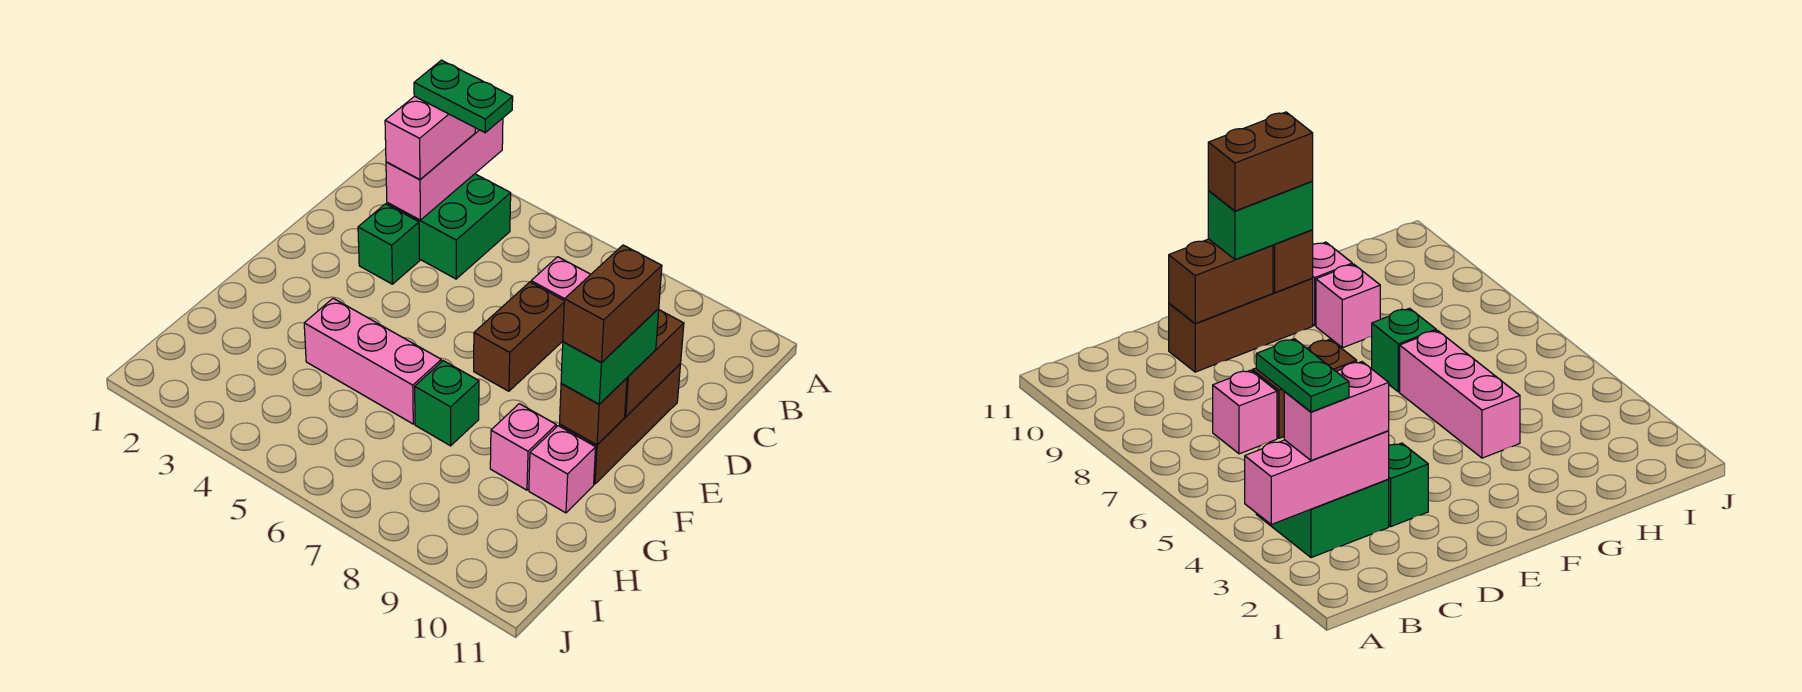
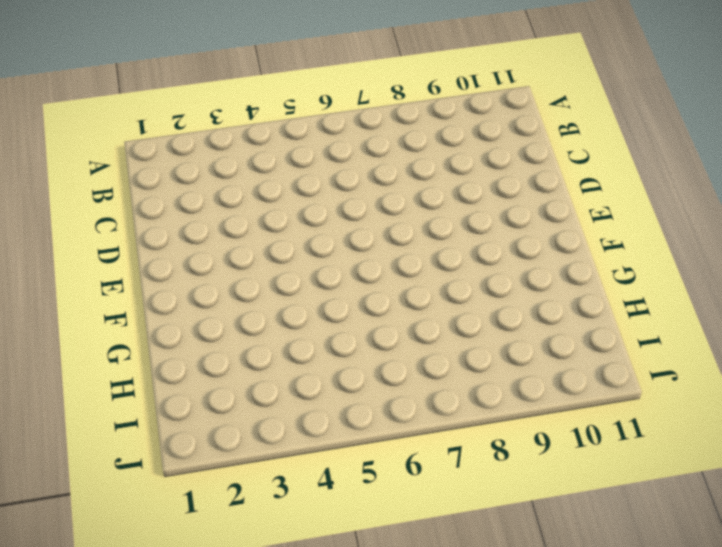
none -> green brick B3:C4 level 1
none -> pink brick C7 level 1
none -> green brick D3 level 1

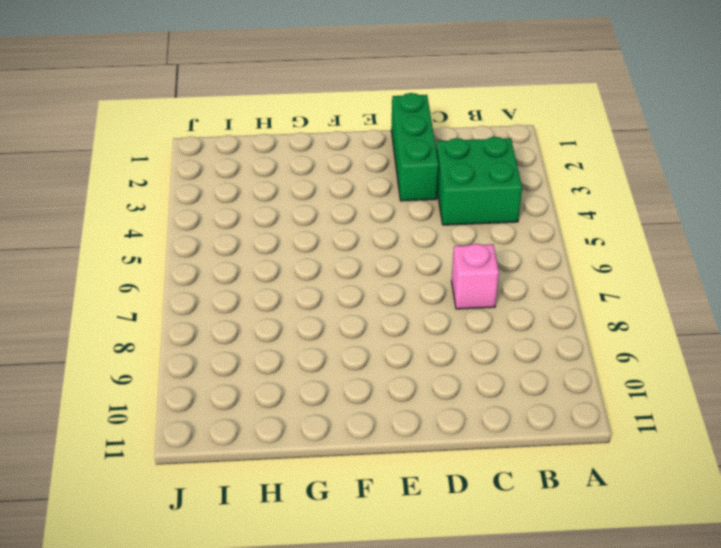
green brick D1:D3 level 1 -> green brick D3 level 1
none -> brown brick D7:E7 level 1
none -> brown brick D10:F10 level 1
none -> pink brick G4:G6 level 1

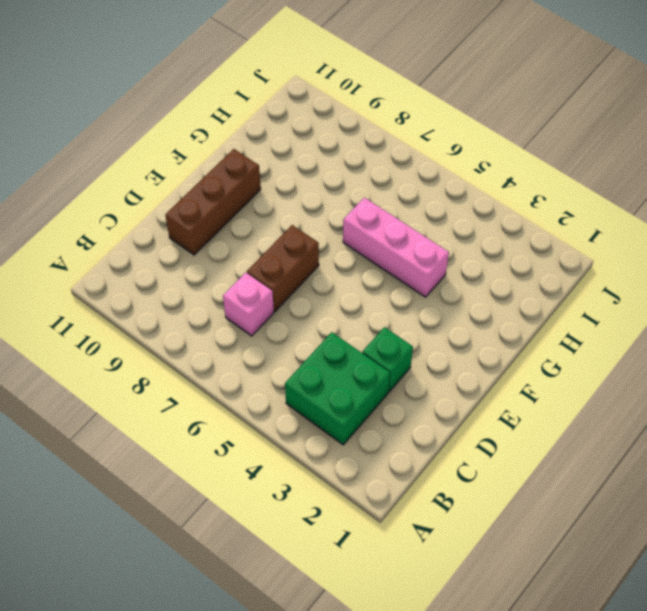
none -> green brick G7 level 1
none -> pink brick G9 level 1
none -> pink brick G10 level 1

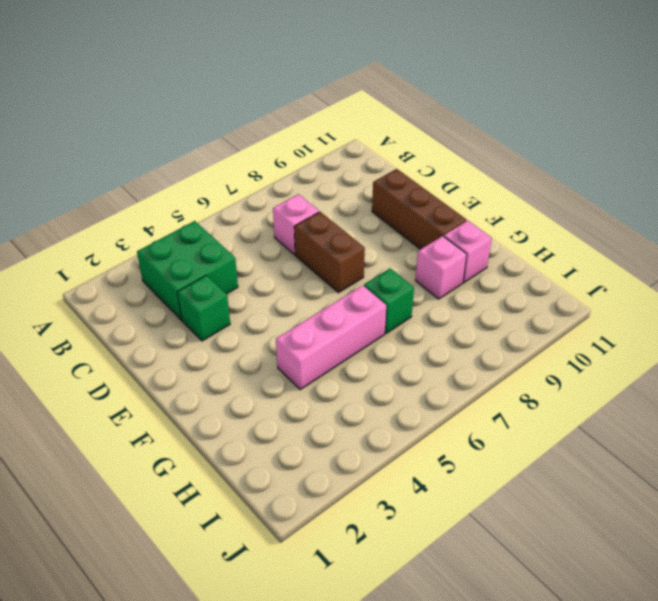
none -> pink brick A3:C3 level 2
none -> brown brick D10:E10 level 2
none -> brown brick F10 level 2

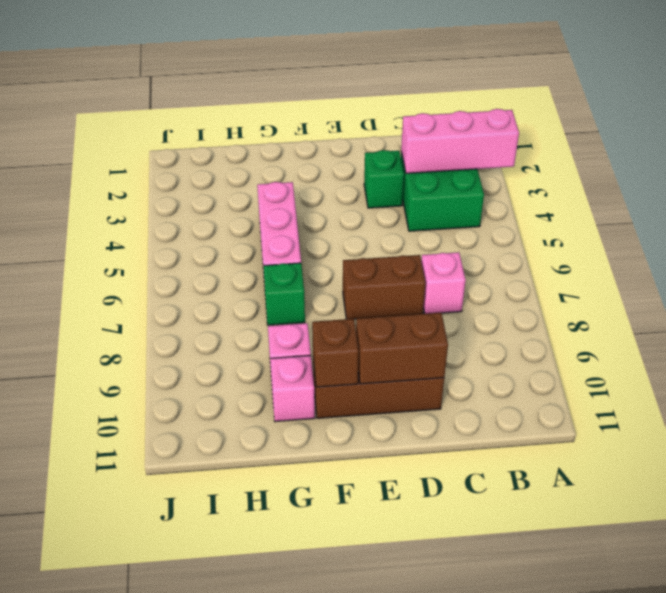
none -> pink brick B3:C3 level 3
none -> green brick E10:F10 level 3
none -> green plate B3:B4 level 4

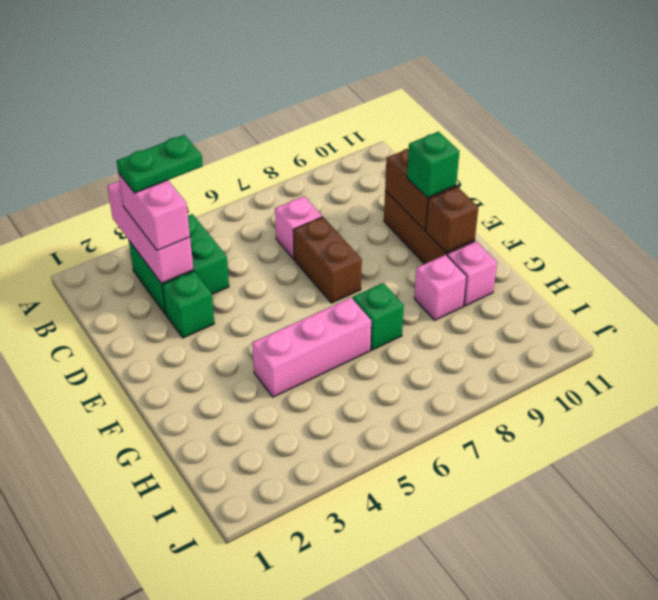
green brick E10 level 3 -> green brick E10:F10 level 3
none -> brown brick E10:F10 level 4

